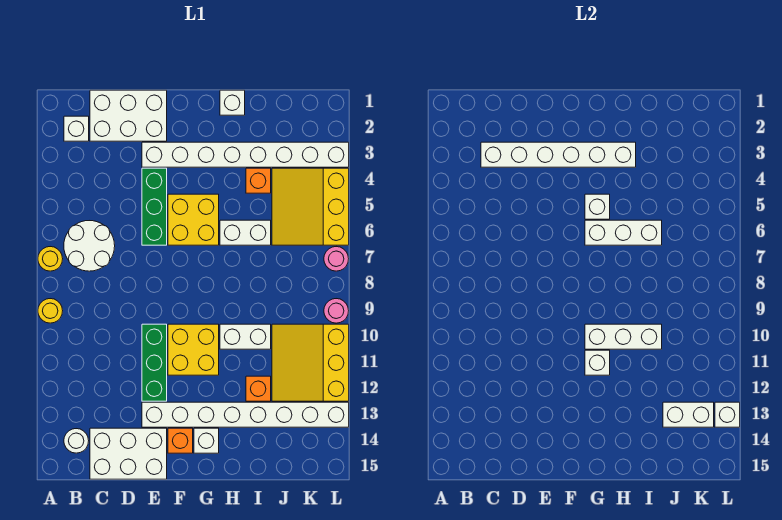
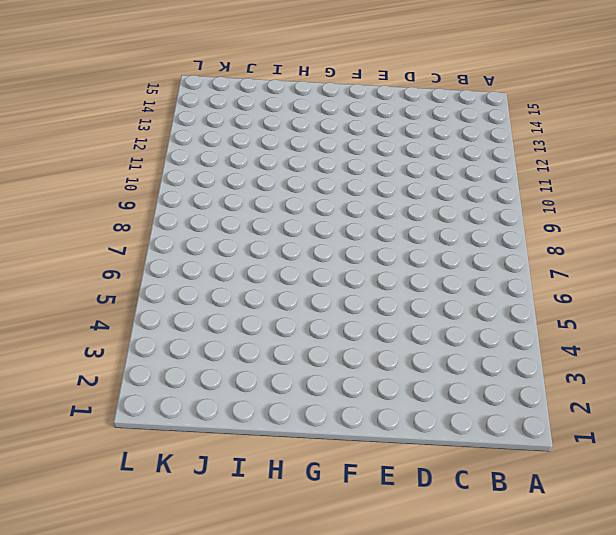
none -> yellow round brick A7 level 1
none -> yellow round brick A9 level 1
none -> white brick B2 level 1
none -> white round brick B6:C7 level 1

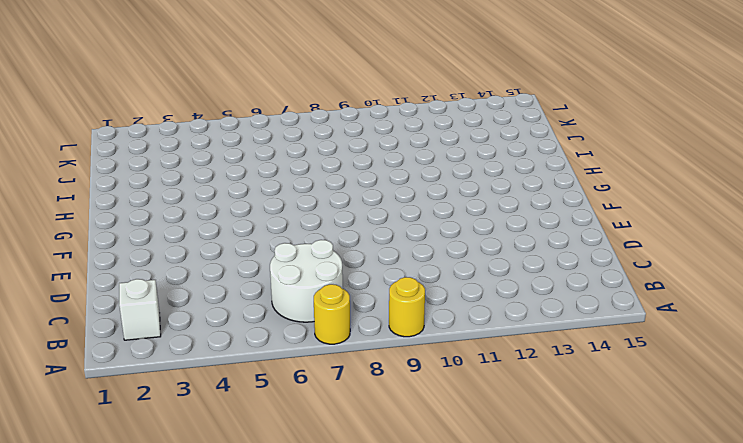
none -> white round brick B14 level 1
none -> white brick C1:E2 level 1
none -> white brick C14:E15 level 1
none -> white brick E3:L3 level 1

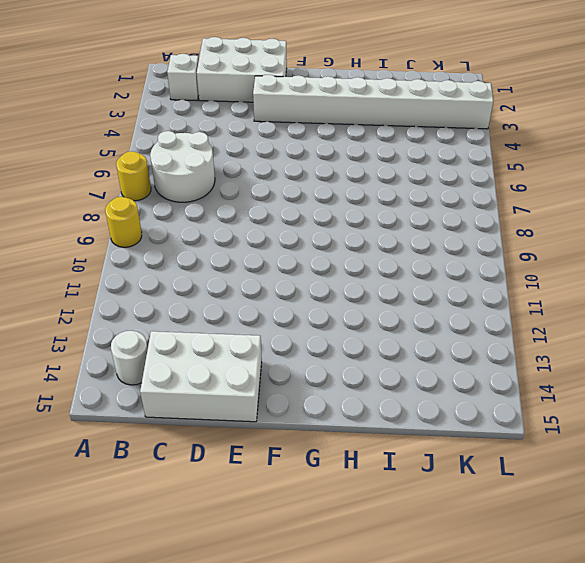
none -> green brick E4:E6 level 1
none -> green brick E10:E12 level 1
none -> white brick E13:L13 level 1
none -> yellow brick F5:G6 level 1

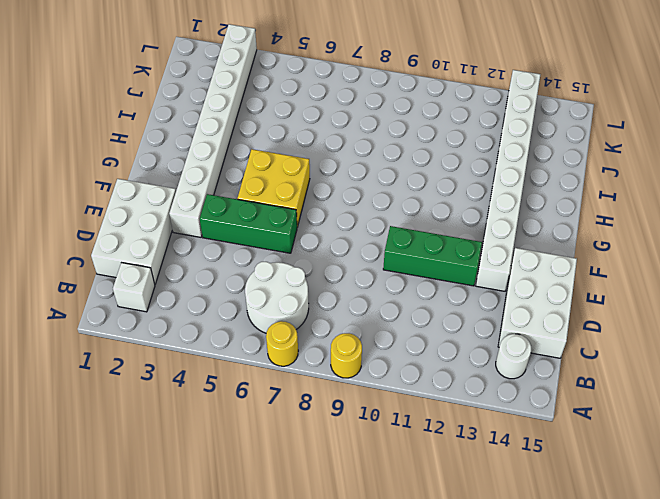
none -> yellow brick F10:G11 level 1
none -> orange brick F14 level 1
none -> white brick G14 level 1
none -> white brick H1 level 1

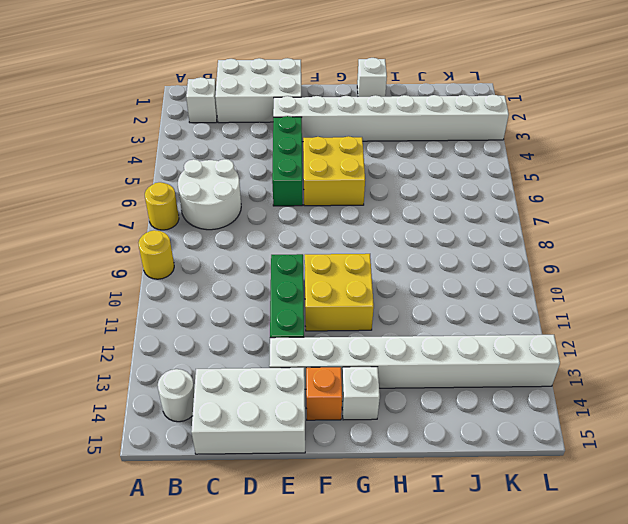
none -> white brick H6:I6 level 1
none -> white brick H10:I10 level 1
none -> orange brick I4 level 1
none -> orange brick I12 level 1

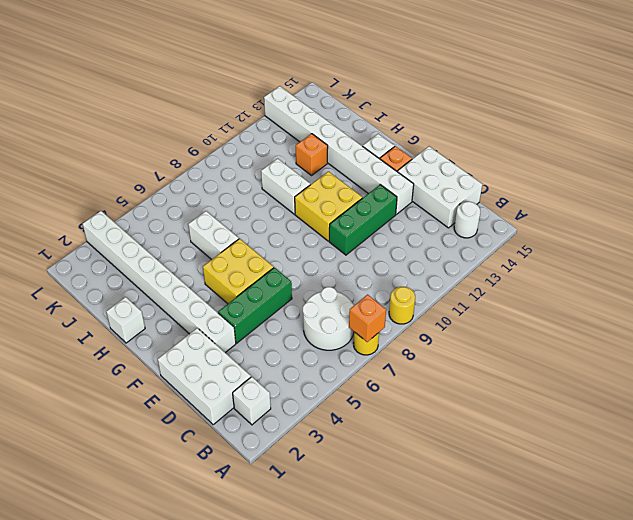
orange brick A7 level 2 -> orange brick I4 level 1
none -> yellow slope J4:L6 level 1 top L
none -> yellow slope J10:L12 level 1 top L
none -> pink round brick L7 level 1
none -> pink round brick L9 level 1

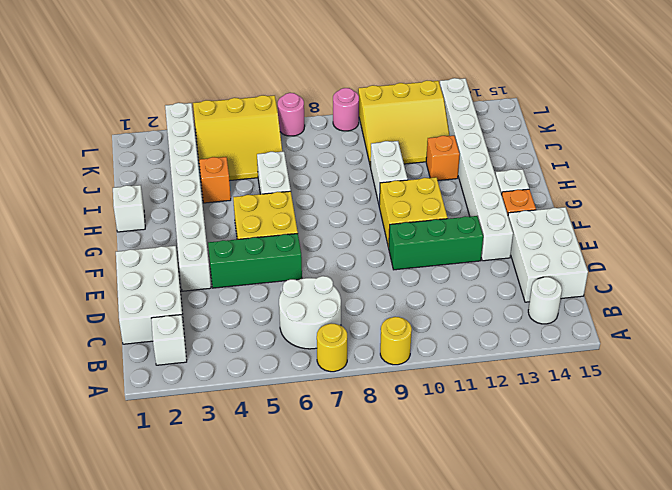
none -> white brick C3:H3 level 2
none -> white brick G5 level 2
none -> white brick G6:I6 level 2
none -> white brick G10:I10 level 2

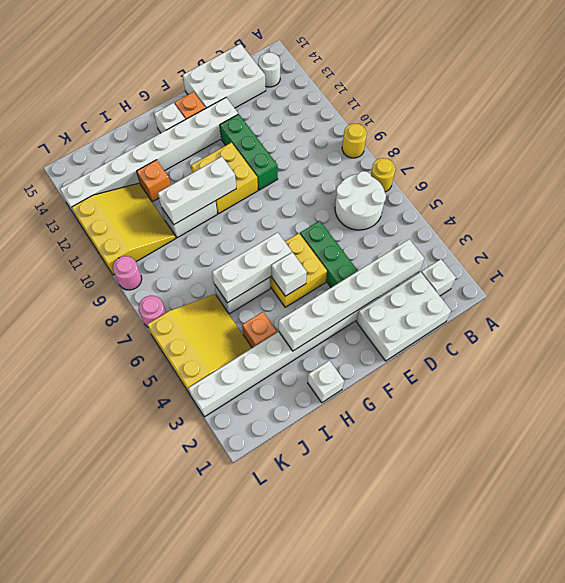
none -> white brick G11 level 2
none -> white brick J13:K13 level 2
none -> white brick L13 level 2

